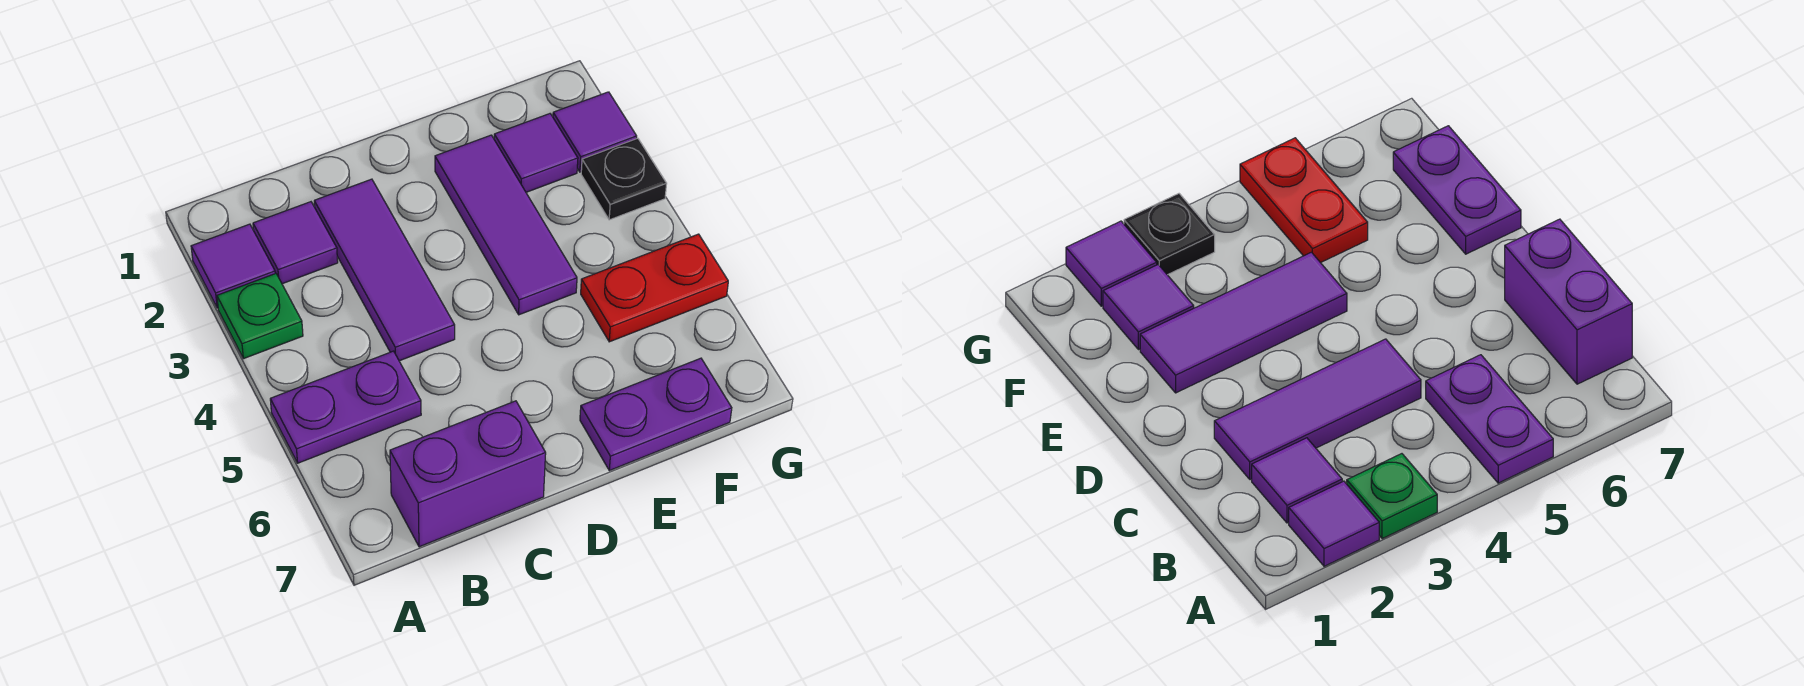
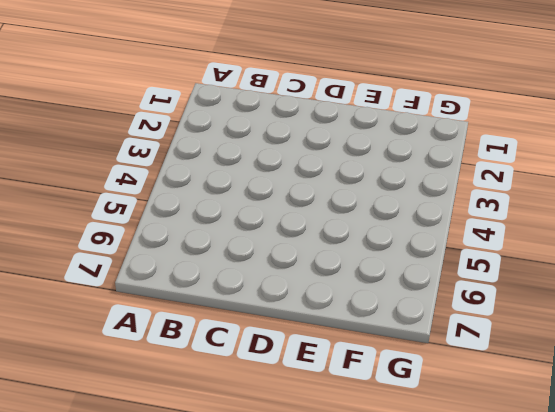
none -> purple tile A2 level 1
none -> green plate A3 level 1
none -> purple plate A5:B5 level 1

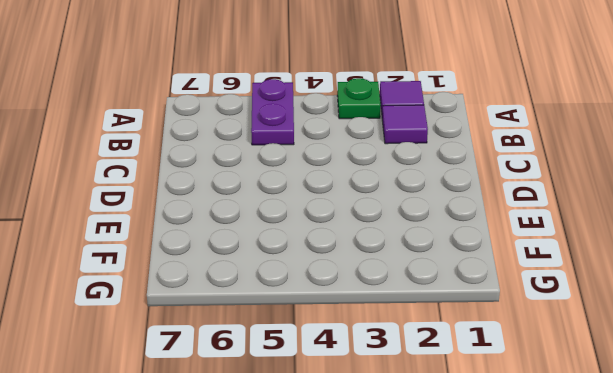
none -> purple brick B7:C7 level 1
none -> purple tile C2:C4 level 1
none -> purple tile E2:E4 level 1

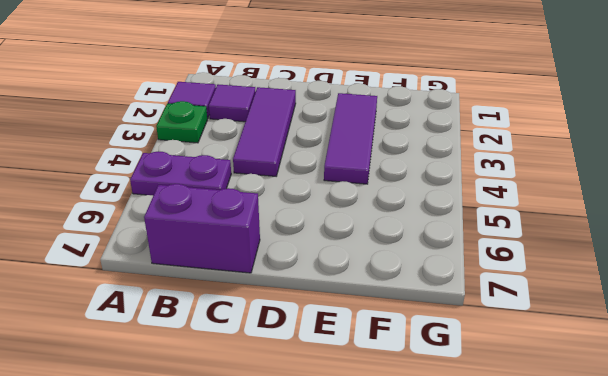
none -> purple plate E7:F7 level 1
none -> purple tile F2 level 1
none -> red plate F5:G5 level 1

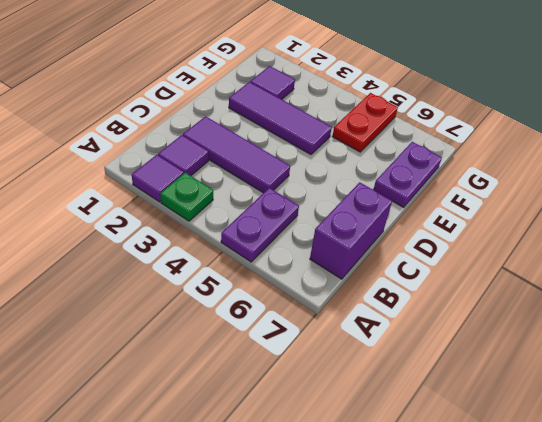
none -> purple tile G2 level 1
none -> black plate G3 level 1

